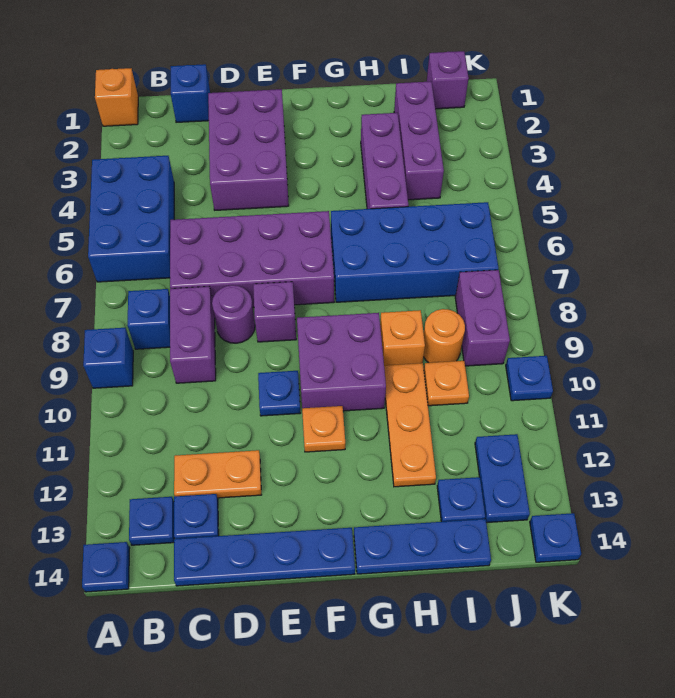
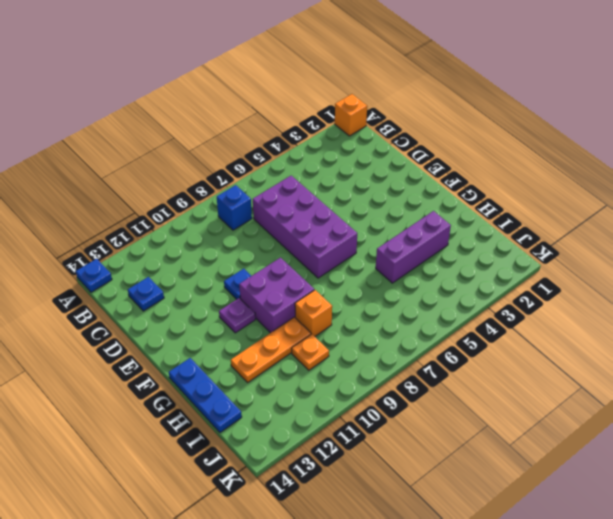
purple plate F11 level 1 -> orange plate F11 level 1
none -> blue brick A4:B6 level 1
none -> blue brick A9 level 1
none -> blue plate B13 level 1
none -> blue brick C1 level 1

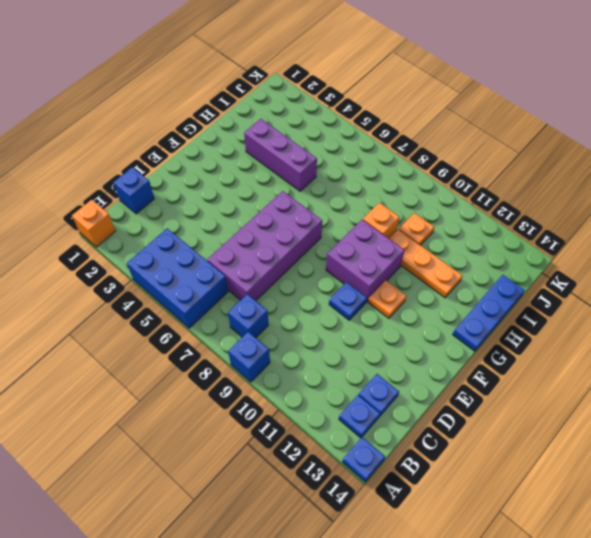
none -> purple brick C8:C9 level 1
none -> orange plate C12:D12 level 1
none -> blue plate C14:F14 level 1
none -> purple brick D2:E4 level 1

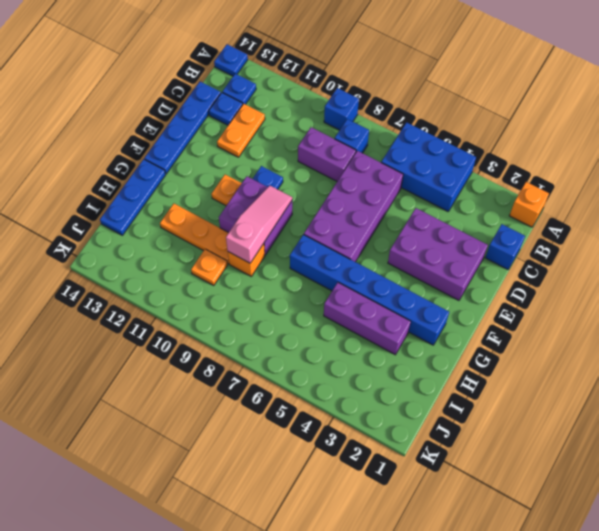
pink slope F9:H9 level 2 top H -> none
blue brick G2:G7 level 1 -> blue brick G6:J7 level 1
none -> purple round brick D8 level 1
none -> purple brick E8 level 1
none -> purple brick I2:I4 level 1
none -> orange round brick I9 level 1

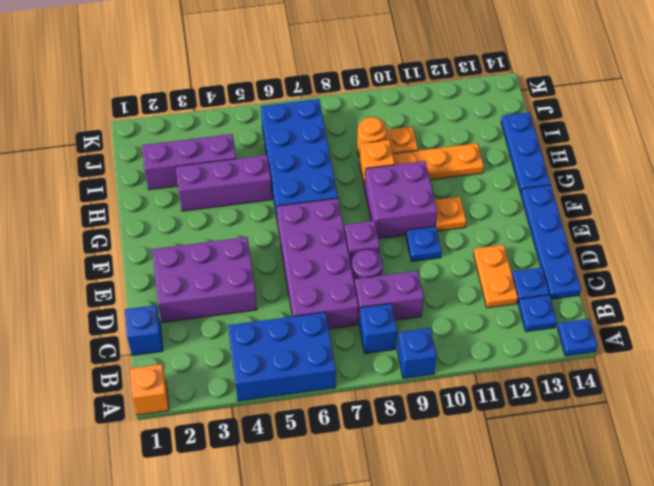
none -> blue plate I13 level 1
none -> purple brick J1 level 1
none -> purple brick J8:J9 level 1
none -> blue plate J12:J13 level 1

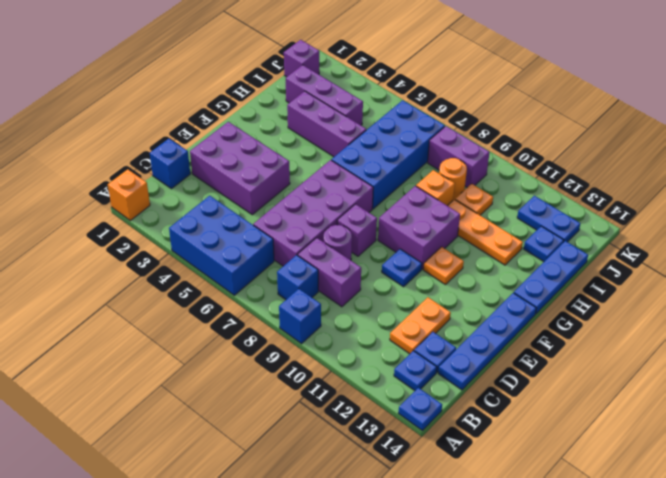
none -> blue plate K10 level 1
none -> blue plate K14 level 1

